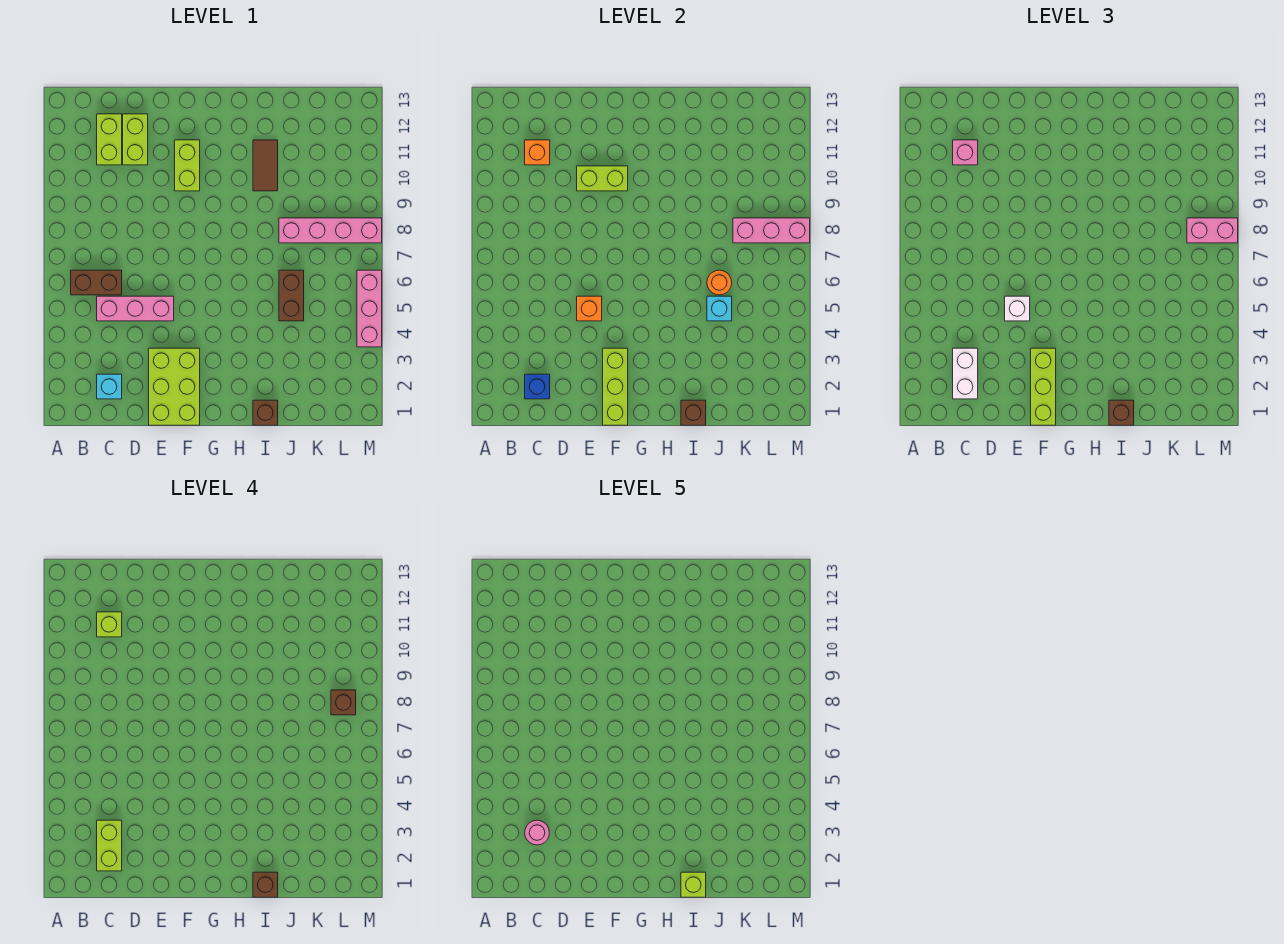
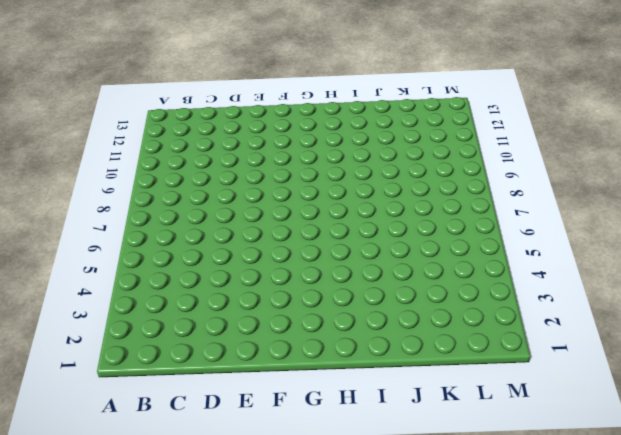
none -> brown brick B6:C6 level 1
none -> cyan brick C2 level 1
none -> pink brick C5:E5 level 1
none -> lime brick C11:C12 level 1

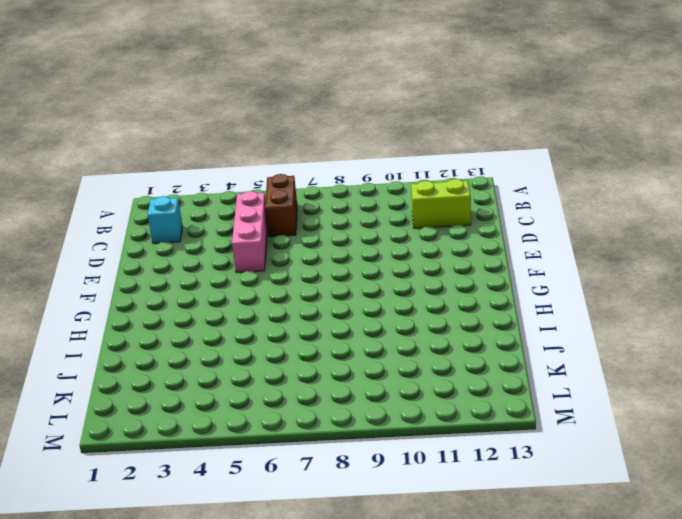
none -> lime brick D11:D12 level 1
none -> lime brick E1:F3 level 1
none -> lime brick F10:F11 level 1
none -> brown brick I1 level 1

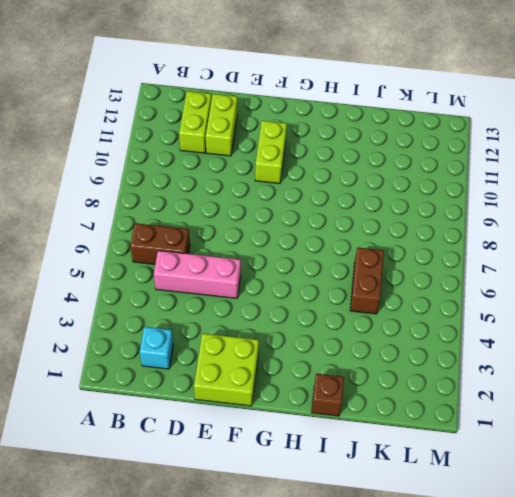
lime brick E1:F2 level 1 -> lime brick E1:F3 level 1
none -> brown tile I10:I11 level 1
none -> pink brick J8:M8 level 1
none -> pink brick M4:M6 level 1
none -> blue brick C2 level 2

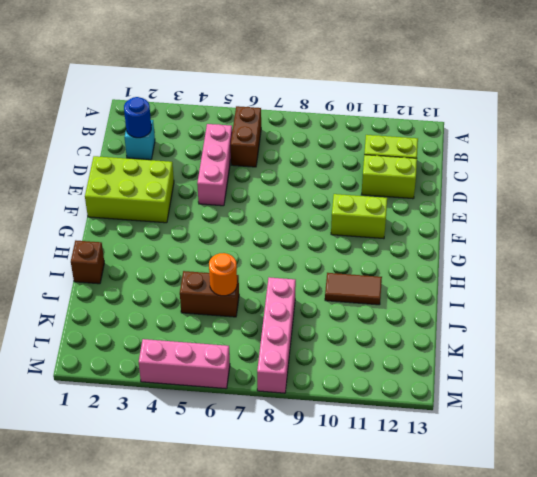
blue round brick C2 level 2 -> blue brick C2 level 2
none -> orange brick C11 level 2
none -> orange brick E5 level 2
none -> lime brick E10:F10 level 2
none -> lime brick F1:F3 level 2

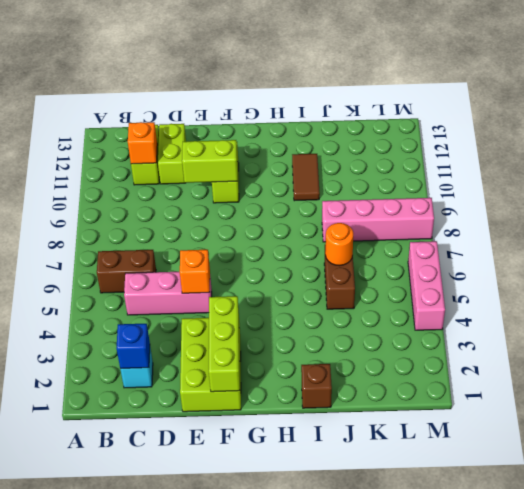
none -> brown brick I1 level 2
none -> cyan brick J5 level 2
none -> pink brick K8:M8 level 2
none -> white brick C2:C3 level 3

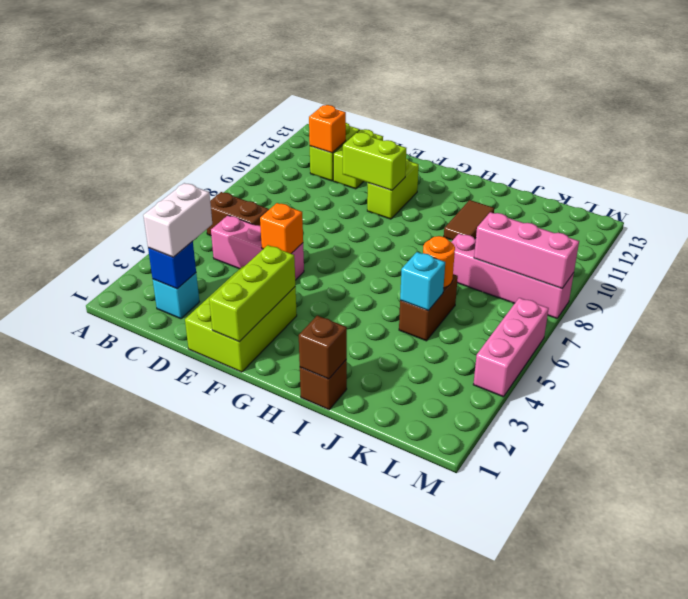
none -> pink brick C11 level 3
none -> white brick E5 level 3
none -> lime brick F1:F3 level 3
none -> brown brick I1 level 3

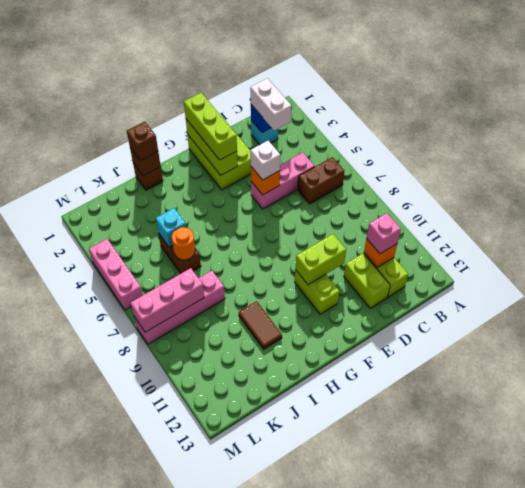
none -> pink brick L8:M8 level 3
none -> lime brick C2:C3 level 4
none -> lime brick C11 level 4
none -> brown brick I1 level 4

